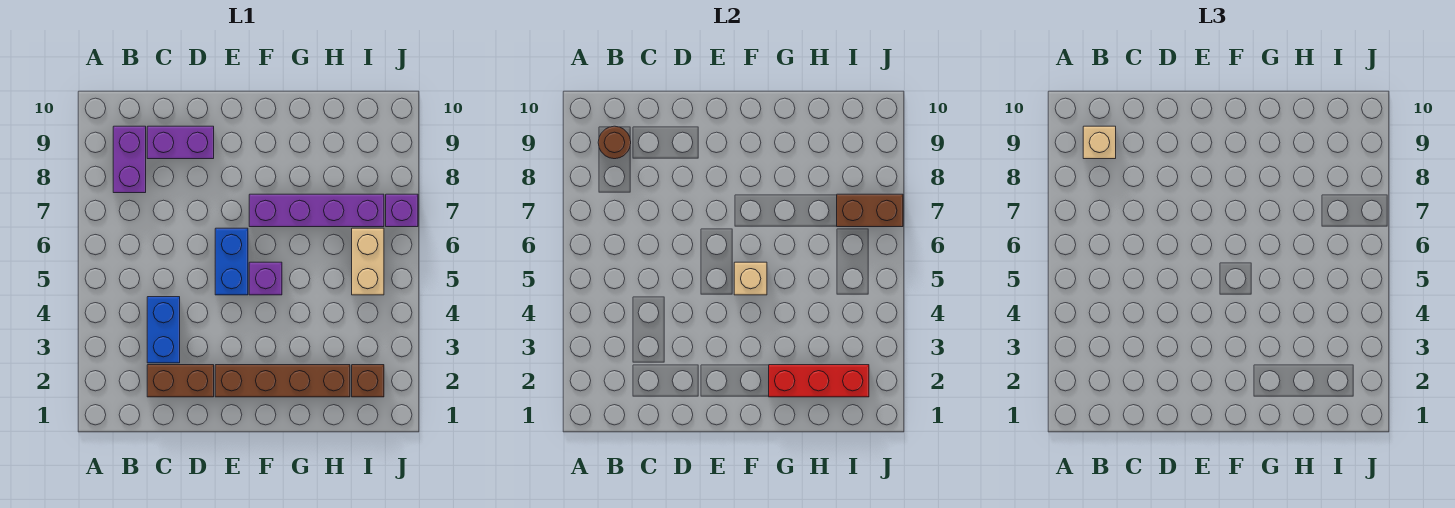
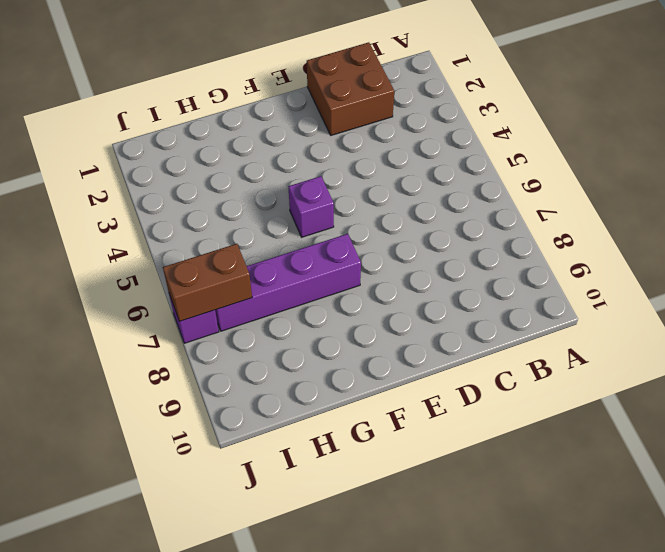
brown brick C1:D2 level 1 -> brown brick C2:D2 level 1
none -> purple brick B8:B9 level 1
none -> blue brick C3:C4 level 1
none -> purple brick C9:D9 level 1

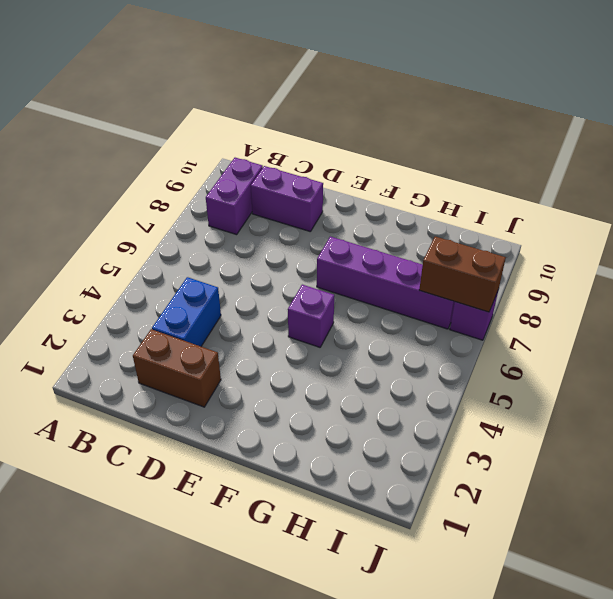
none -> brown brick E2:H2 level 1
none -> blue brick E5:E6 level 1
none -> brown brick I2 level 1

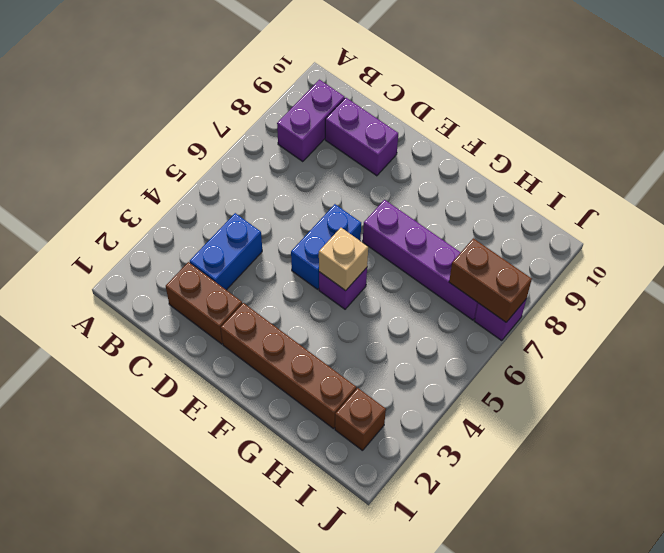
none -> tan brick I5:I6 level 1
none -> brown round brick B9 level 2
none -> red brick G2:I2 level 2

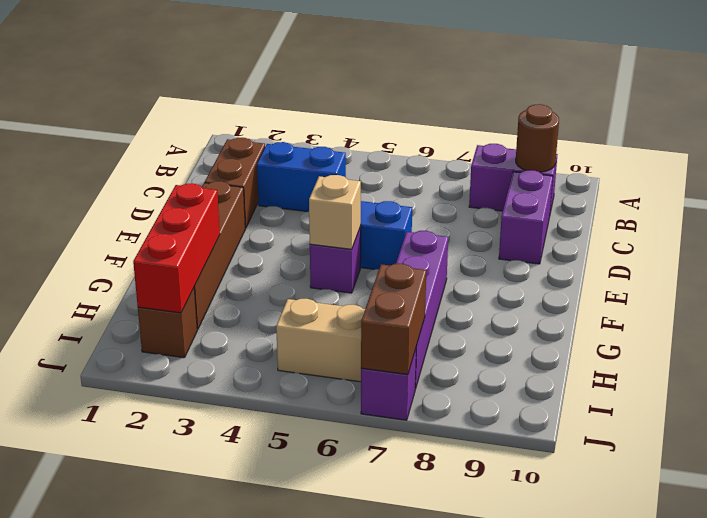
none -> tan brick B9 level 3

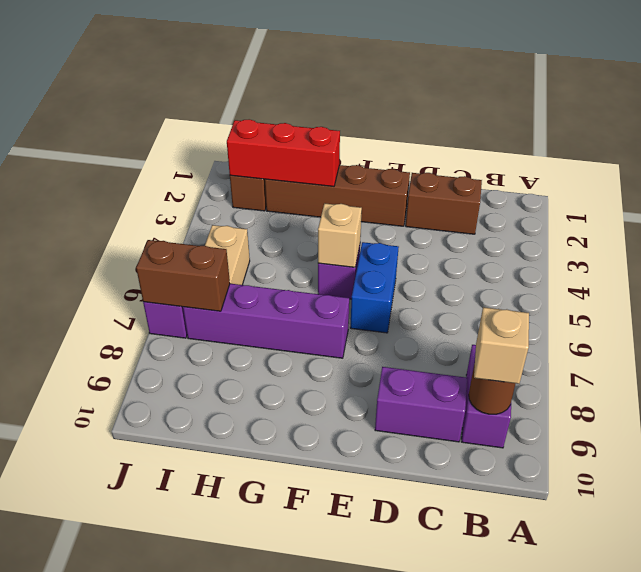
none -> blue brick C3:C4 level 1

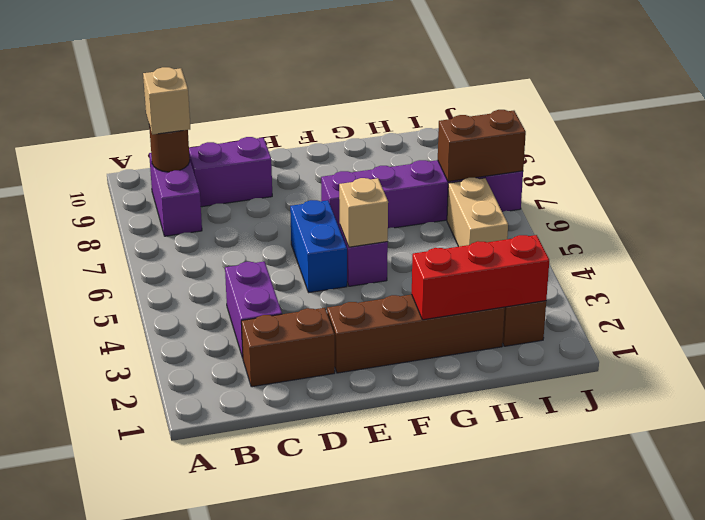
purple brick C3:C4 level 1 -> blue brick C3:C4 level 1

